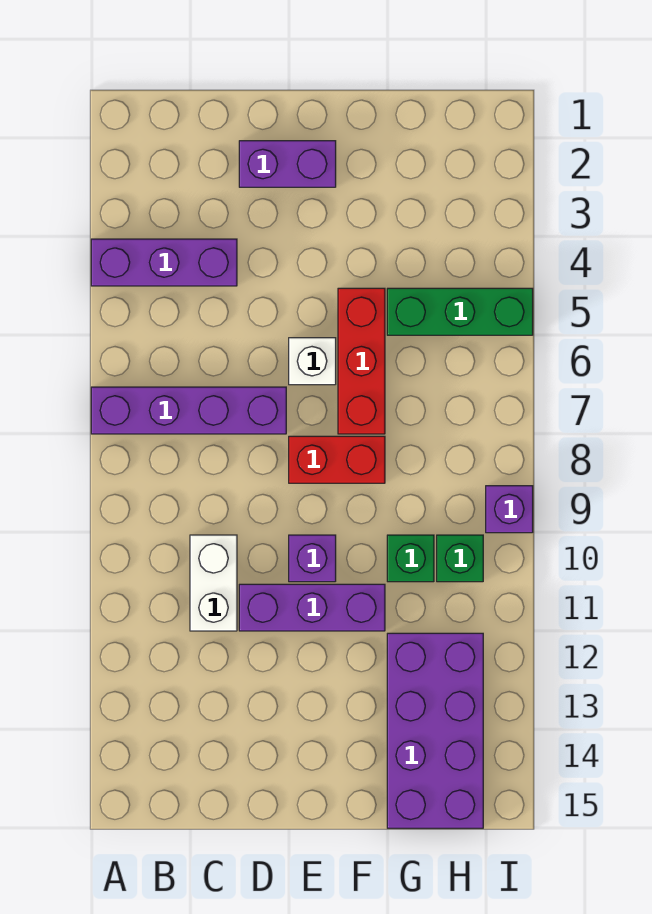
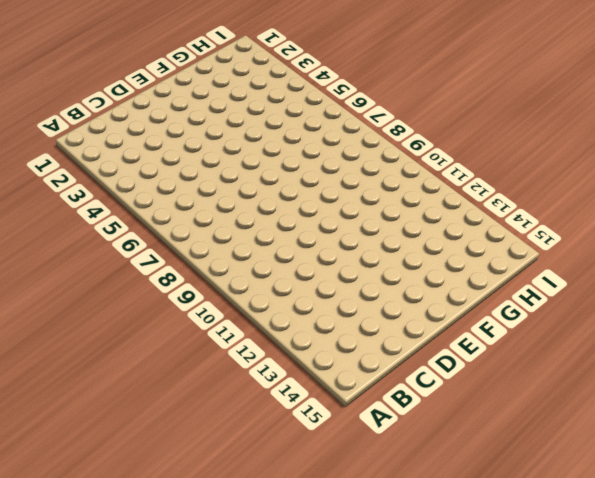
none -> purple brick A4:C4 level 1
none -> purple brick A7:D7 level 1
none -> white brick C10:C11 level 1

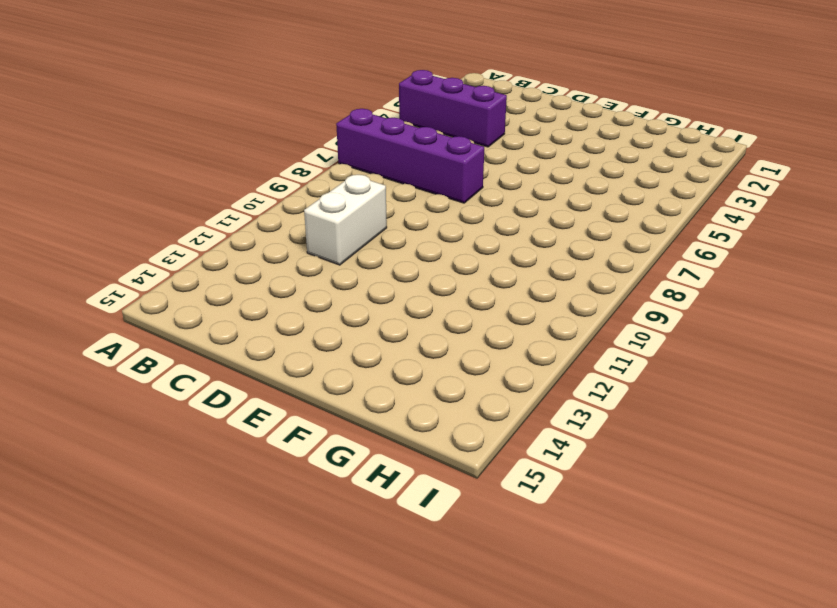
none -> purple brick D2:E2 level 1
none -> purple brick D11:F11 level 1
none -> white brick E6 level 1

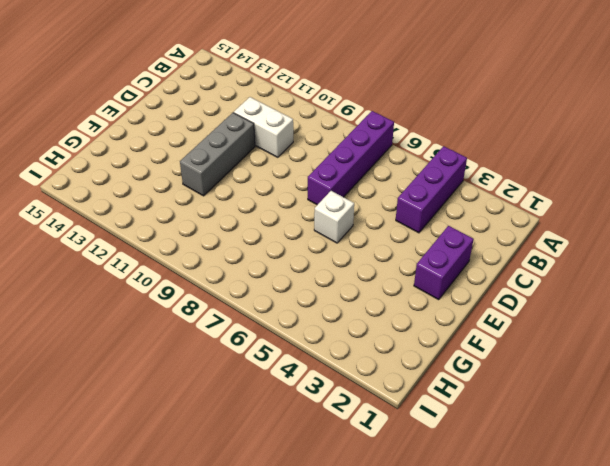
grey brick D11:F11 level 1 -> purple brick D11:F11 level 1
none -> red brick E8:F8 level 1
none -> purple brick E10 level 1
none -> red brick F5:F7 level 1

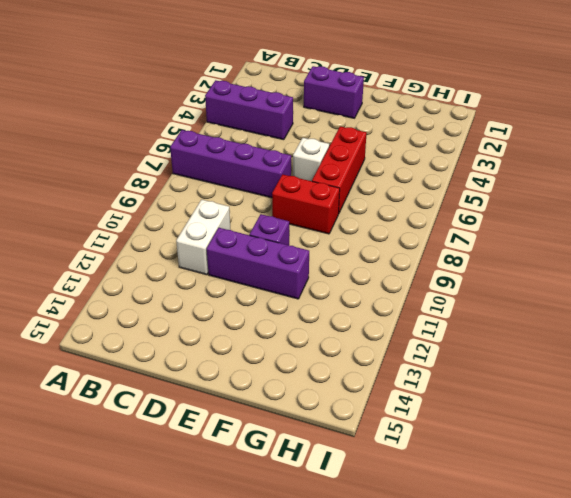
none -> green brick G5:I5 level 1
none -> green brick G10 level 1
none -> purple brick G12:H15 level 1

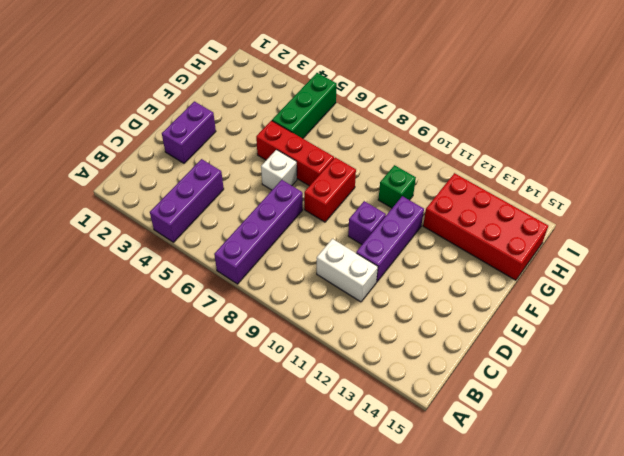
red brick G12:H15 level 1 -> purple brick G12:H15 level 1
none -> green brick H10 level 1
none -> purple brick I9 level 1

